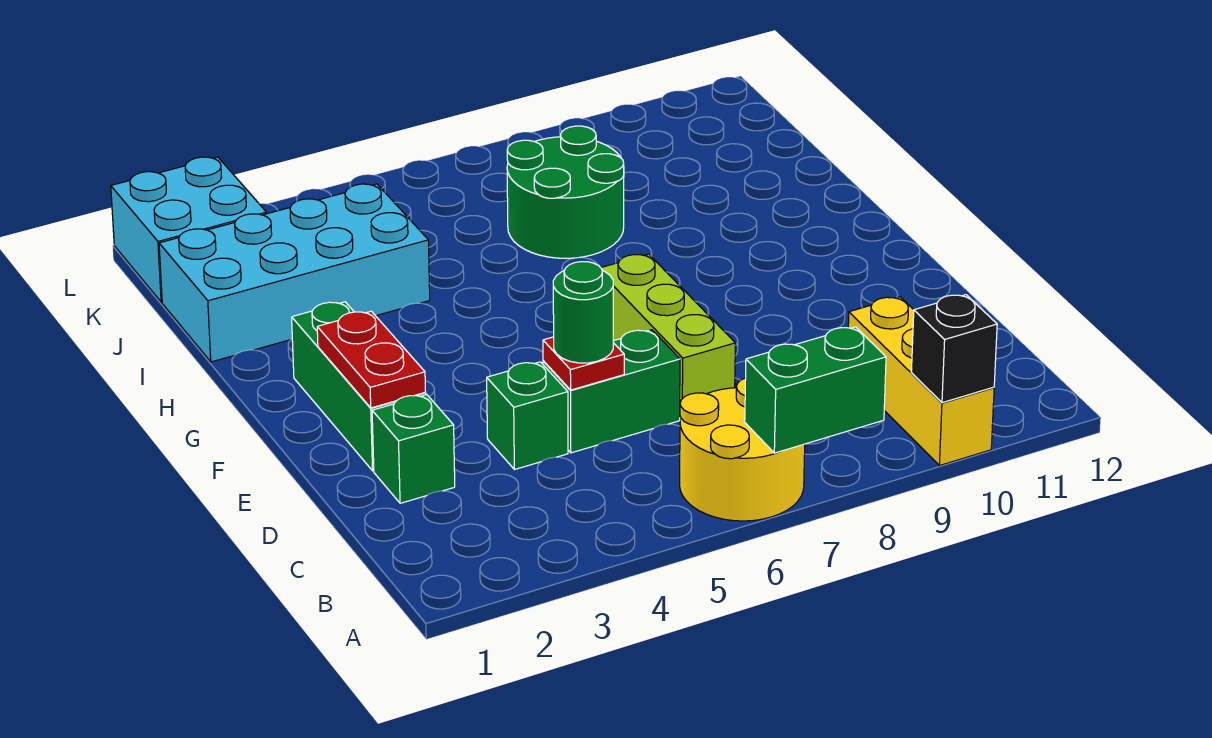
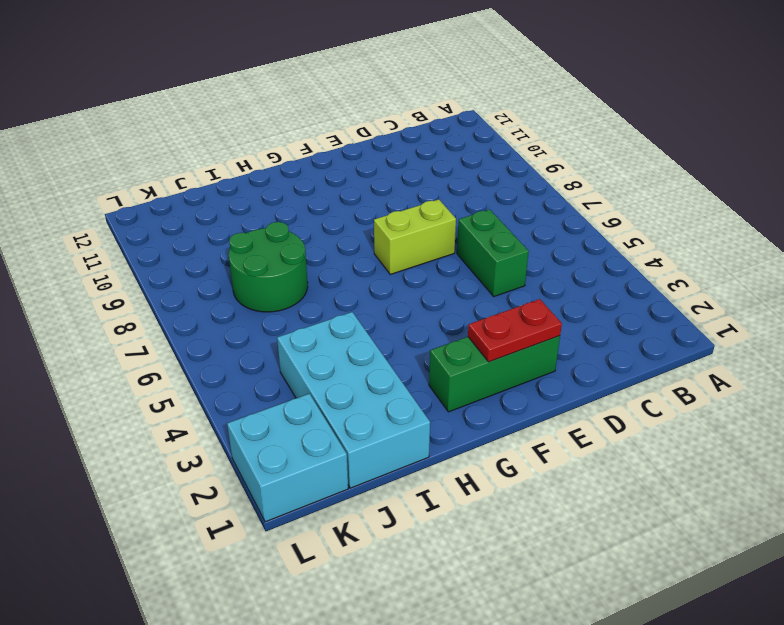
lime brick E7:F7 level 1 -> lime brick D7:F7 level 1
none -> yellow round brick A6:B7 level 1
none -> yellow brick A10:C10 level 1
none -> green brick D2 level 1

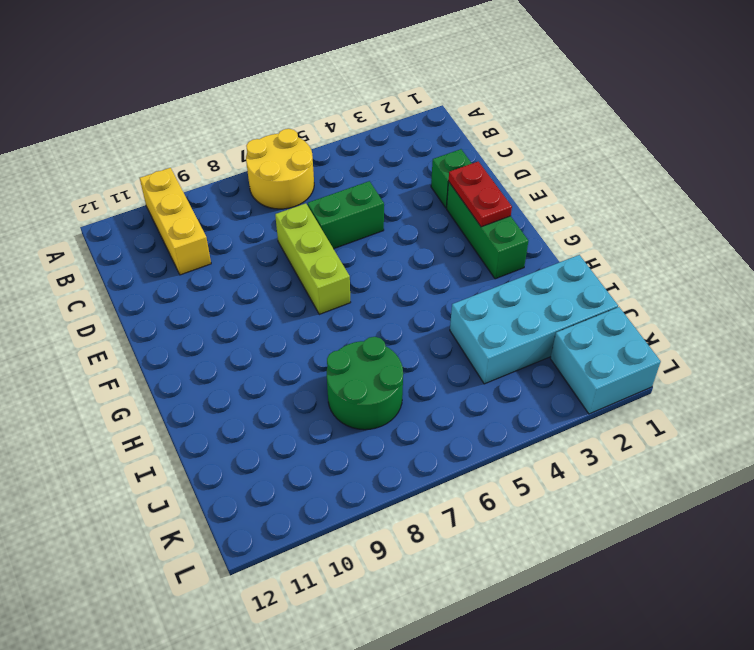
none -> green brick D4 level 1
none -> green brick A7:A8 level 2
none -> black brick A10 level 2

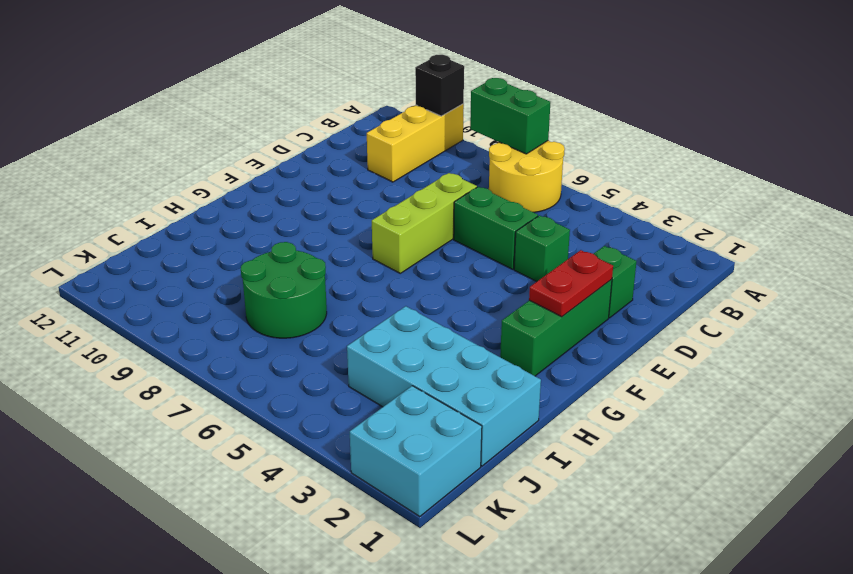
none -> red plate D5 level 2
none -> green round brick D5 level 3

